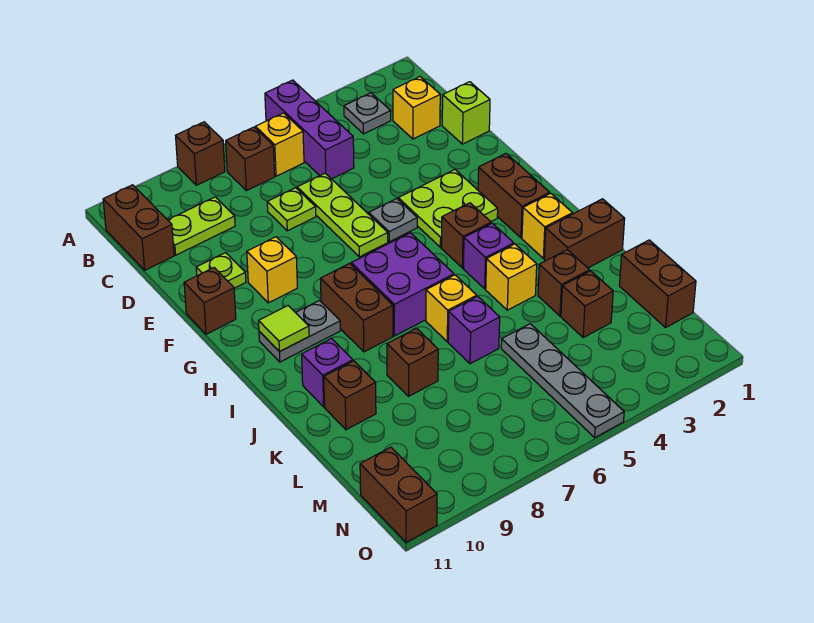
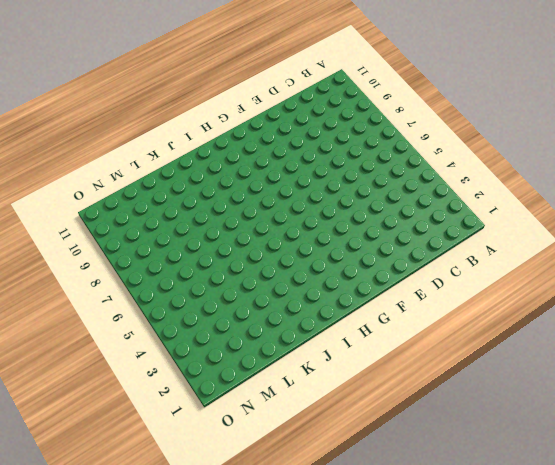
none -> purple brick A5:C5 level 1
none -> brown brick A8 level 1
none -> grey plate B3 level 1
none -> yellow brick B6 level 1

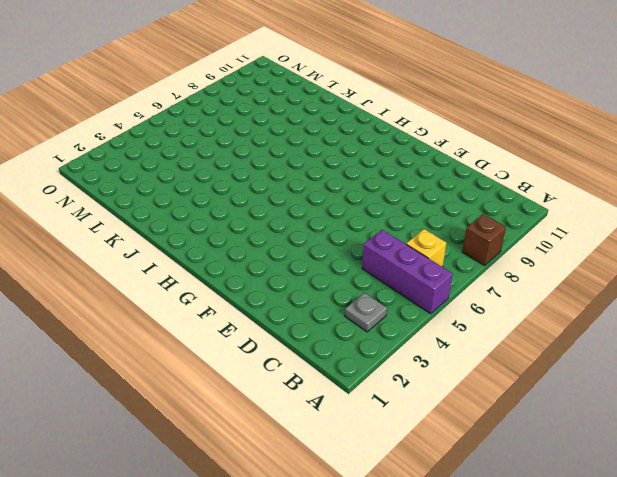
none -> brown brick B7 level 1
none -> brown brick B11:C11 level 1
none -> yellow brick C2 level 1
none -> lime plate C9:C10 level 1

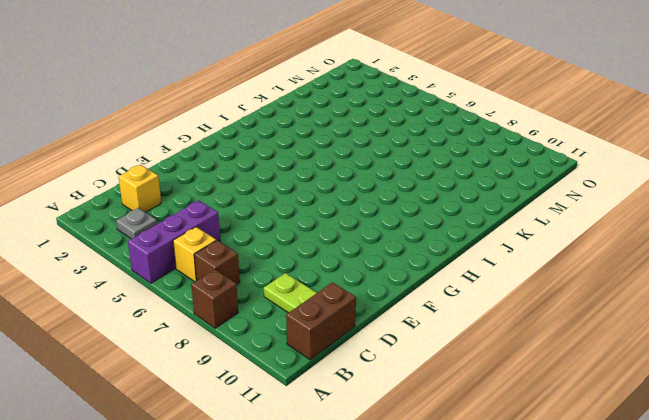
none -> lime brick D1 level 1
none -> lime plate D6:F6 level 1
none -> lime plate D7 level 1
none -> lime plate E10 level 1

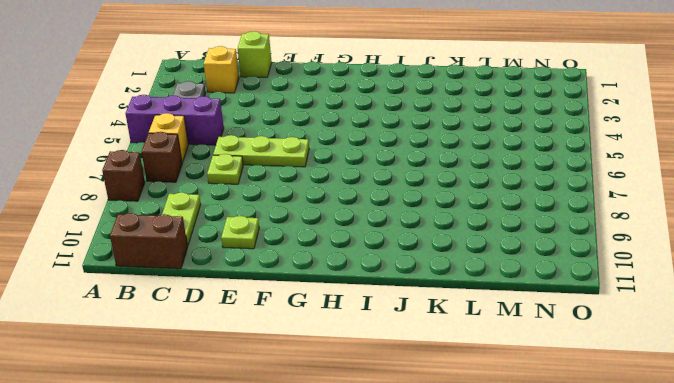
none -> lime plate F3:G4 level 1
none -> grey plate F5 level 1
none -> yellow brick F9 level 1
none -> brown brick F11 level 1

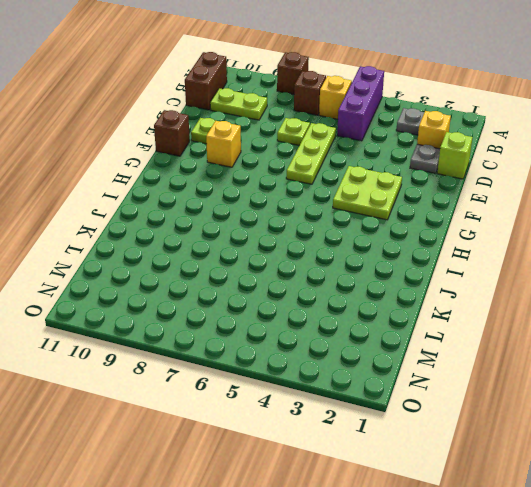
grey plate D2 level 1 -> grey plate F5 level 1
none -> brown brick G2:H2 level 1
none -> brown brick H4 level 1
none -> purple brick H6:I7 level 1
none -> brown brick H8:I8 level 1

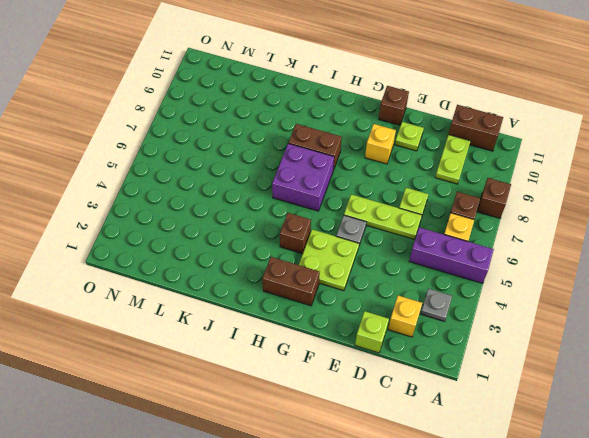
none -> grey plate H9:H10 level 1
none -> yellow brick I2 level 1
none -> purple brick I4 level 1
none -> brown brick J1:J2 level 1

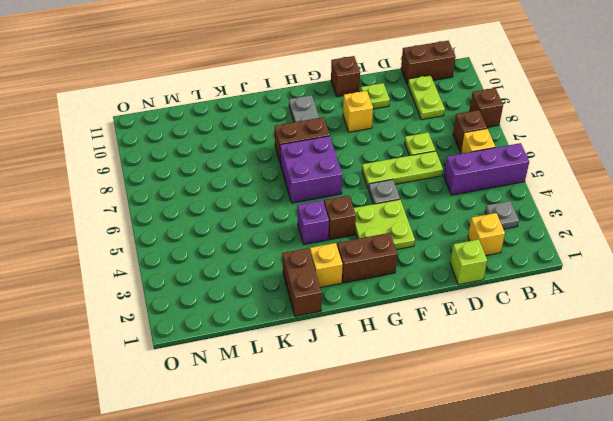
none -> yellow brick J4 level 1
none -> yellow brick J6 level 1
none -> purple brick J10 level 1
none -> brown brick K3 level 1

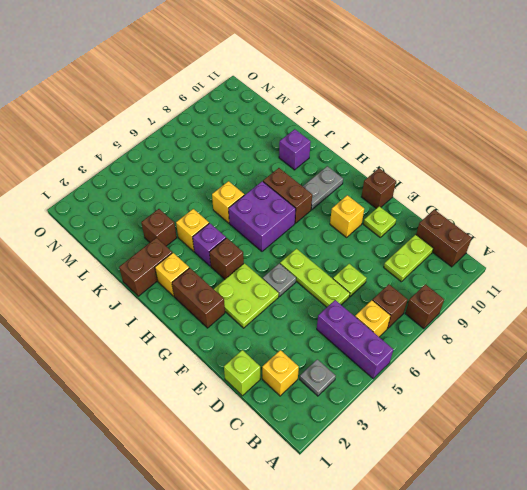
none -> purple brick K6 level 1
none -> brown brick K8 level 1
none -> brown brick K10 level 1
none -> brown brick L1:M1 level 1

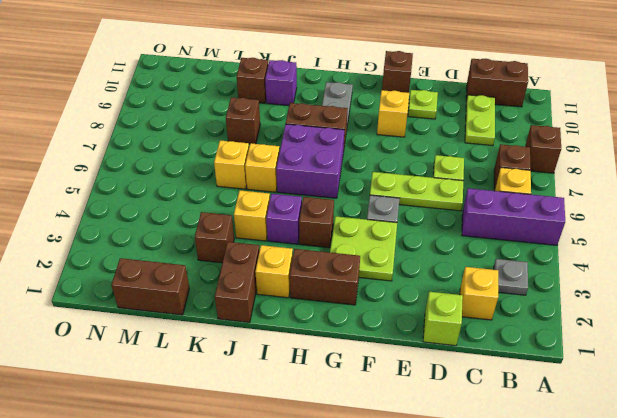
yellow brick K6 level 1 -> purple brick K6 level 1
none -> brown brick L3 level 1
none -> grey plate L5:O5 level 1
none -> brown brick N11:O11 level 1
none -> lime tile H10 level 2

